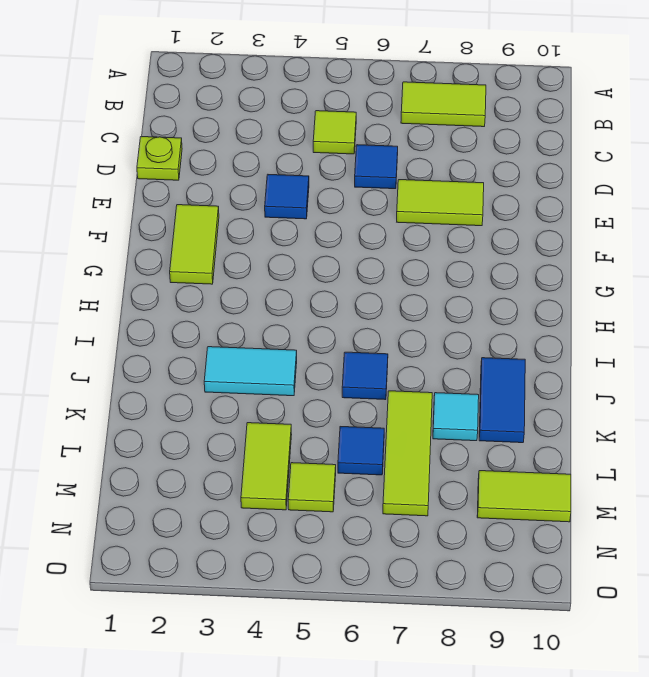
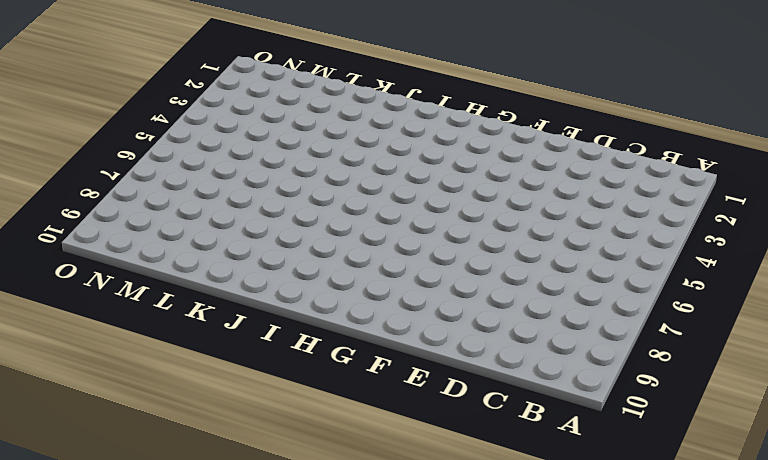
none -> lime tile B7:B8 level 1
none -> lime tile C5 level 1
none -> lime plate D1 level 1

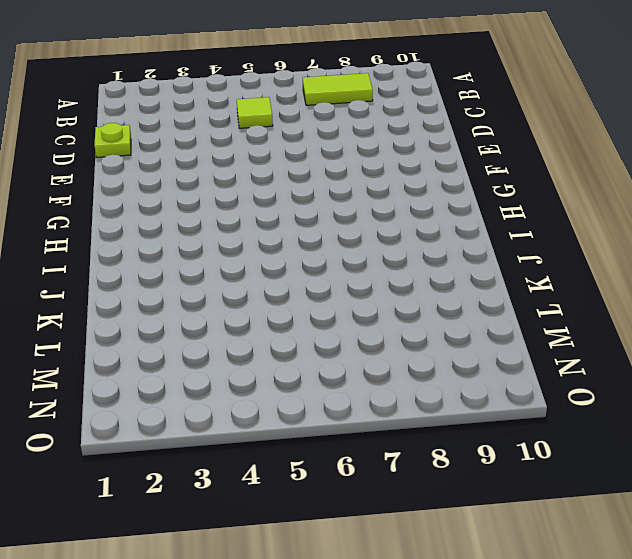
none -> blue tile D6 level 1
none -> blue tile E4 level 1
none -> lime tile E7:E8 level 1

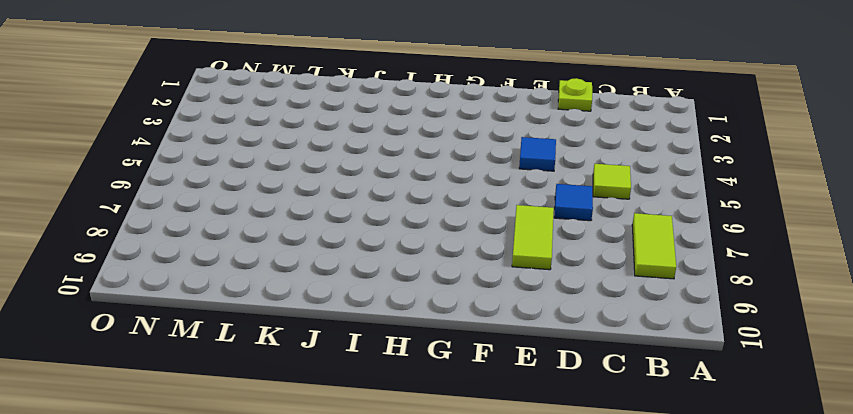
none -> lime tile F2:G2 level 1
none -> cyan tile J3:J4 level 1
none -> blue tile J6 level 1

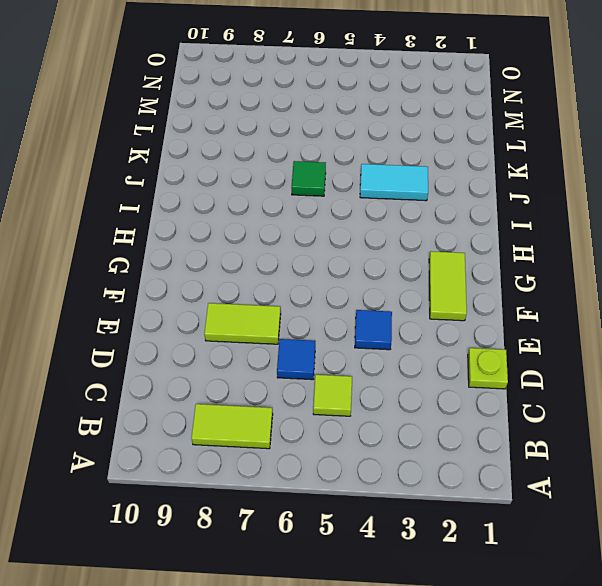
green tile J6 level 1 -> blue tile J6 level 1
none -> blue tile J9:K9 level 1
none -> lime tile K7:M7 level 1
none -> cyan tile K8 level 1

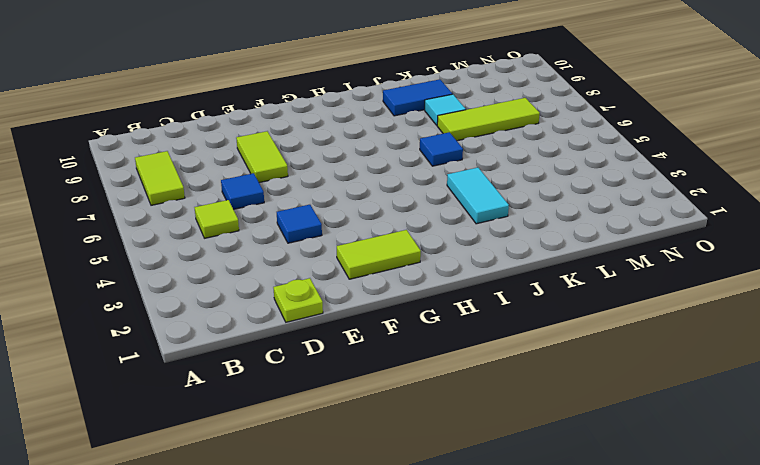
none -> lime tile L4:M4 level 1
none -> blue tile L6 level 1
none -> lime tile M5 level 1

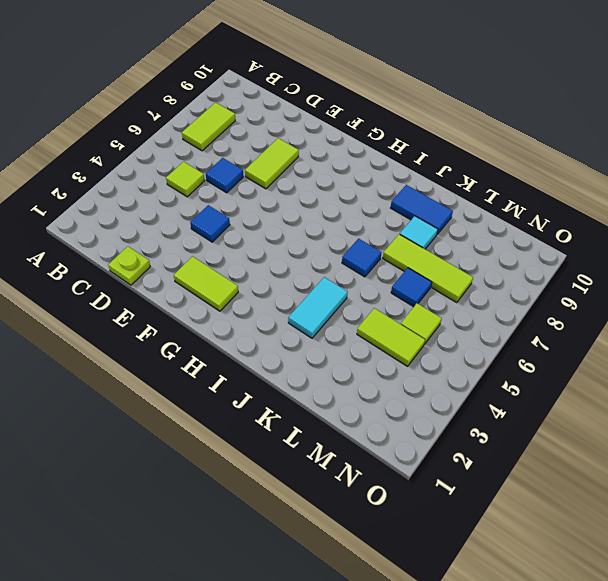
none -> lime tile M9:M10 level 1

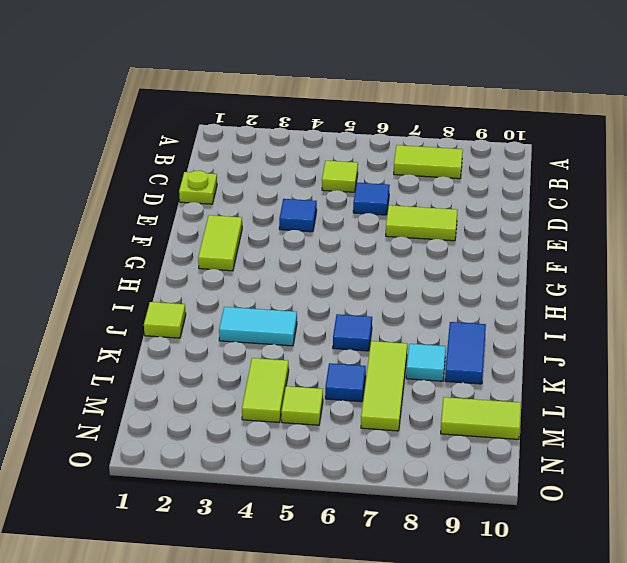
lime tile J1 level 1 -> none

